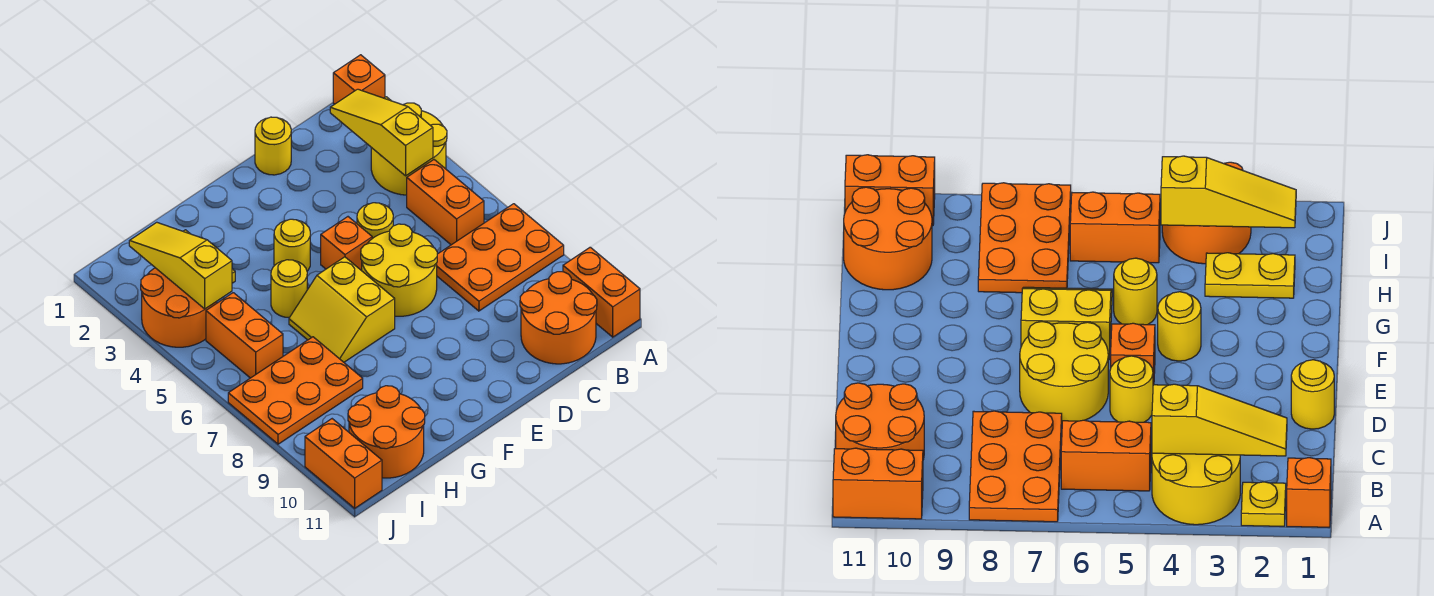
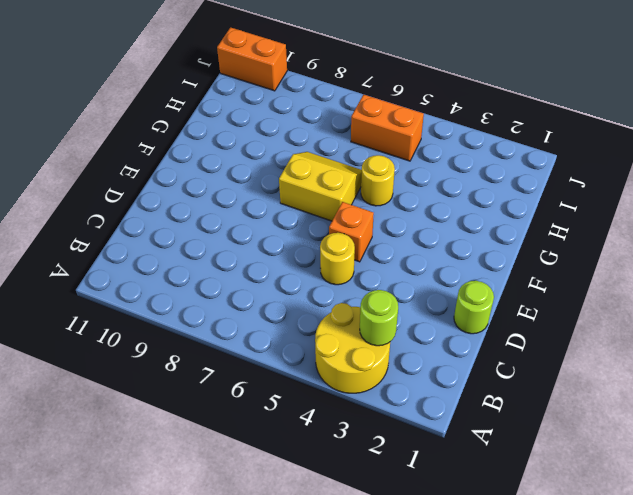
lime round brick B3 level 2 -> yellow slope B2:B4 level 2 top 4
lime round brick D1 level 1 -> yellow round brick D1 level 1
none -> orange brick A1 level 1
none -> yellow plate A2 level 1
none -> orange plate A7:C8 level 1

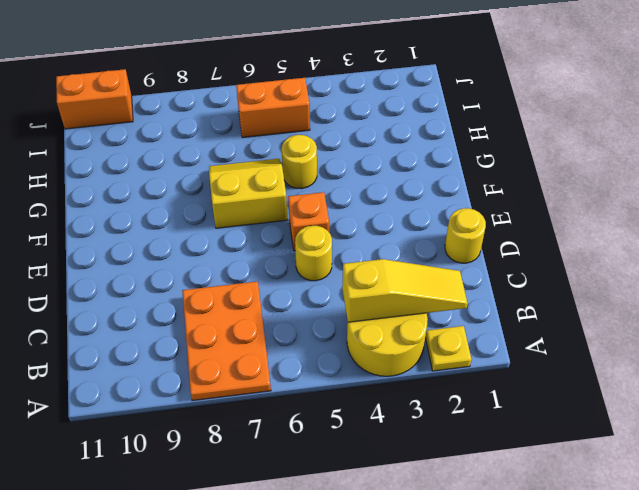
none -> orange brick A1 level 1
none -> orange brick A10:A11 level 1
none -> orange brick B5:B6 level 1

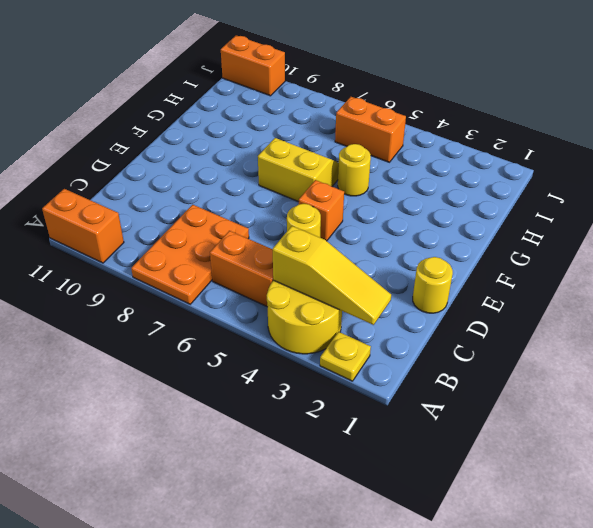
none -> orange brick A1 level 1
none -> orange round brick B10:C11 level 1
none -> yellow round brick D6:E7 level 1

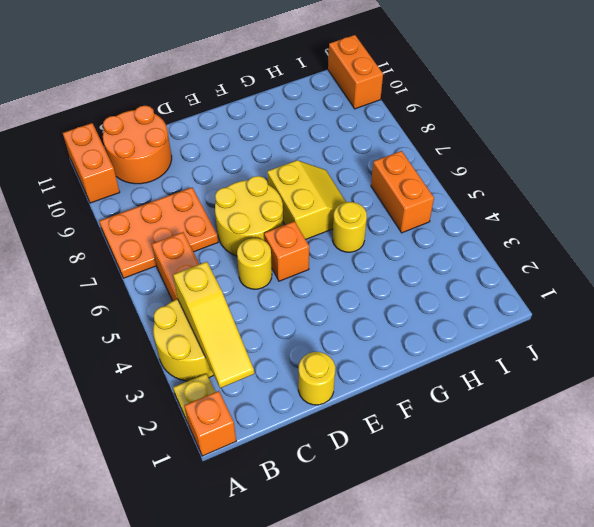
none -> yellow round brick F4 level 1
none -> yellow plate H2:H3 level 1
none -> orange plate H7:J8 level 1

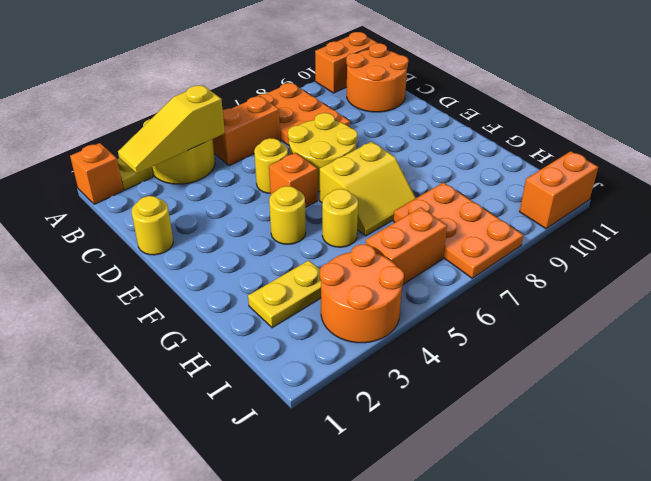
none -> orange round brick H10:I11 level 1
none -> yellow slope I2:I4 level 2 top 4

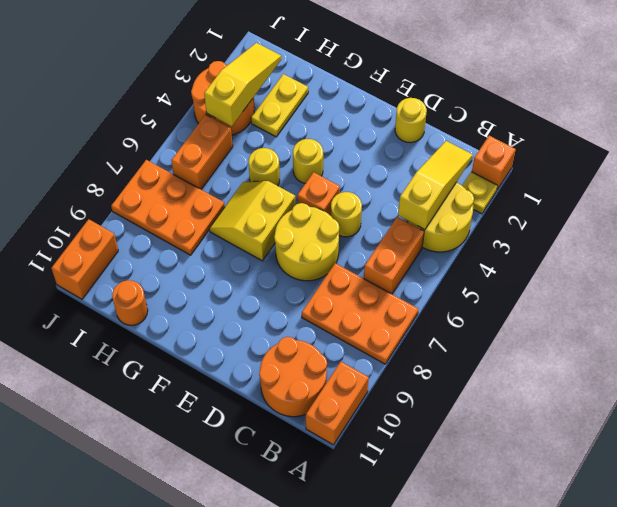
orange round brick H11 level 1 -> orange round brick H10:I11 level 1

